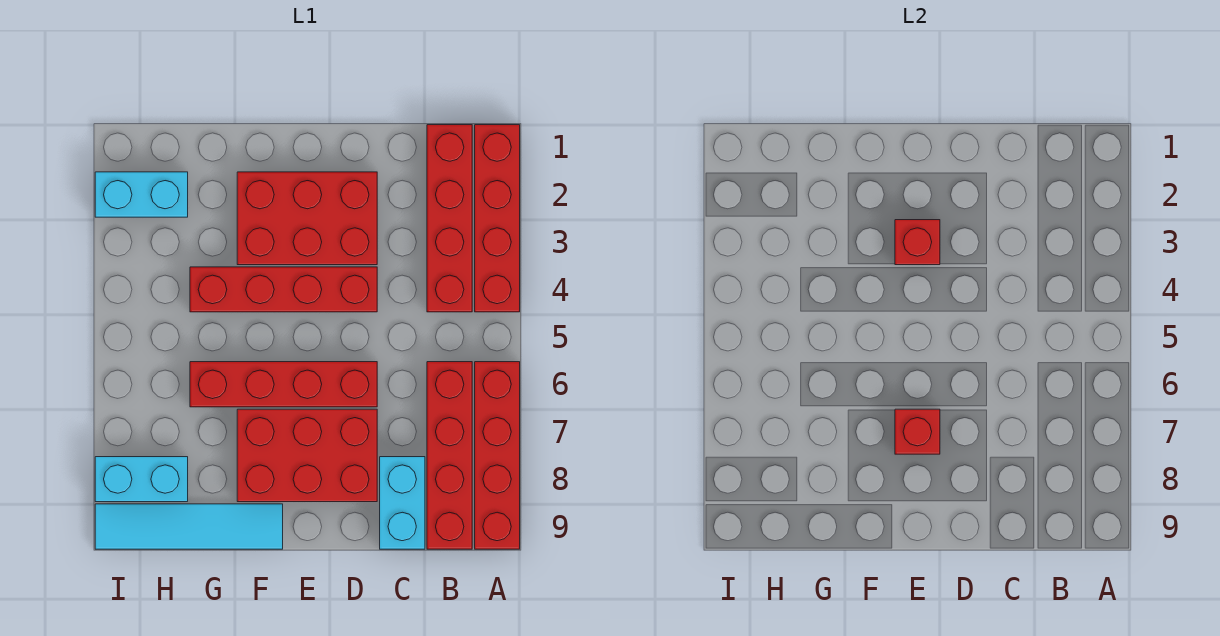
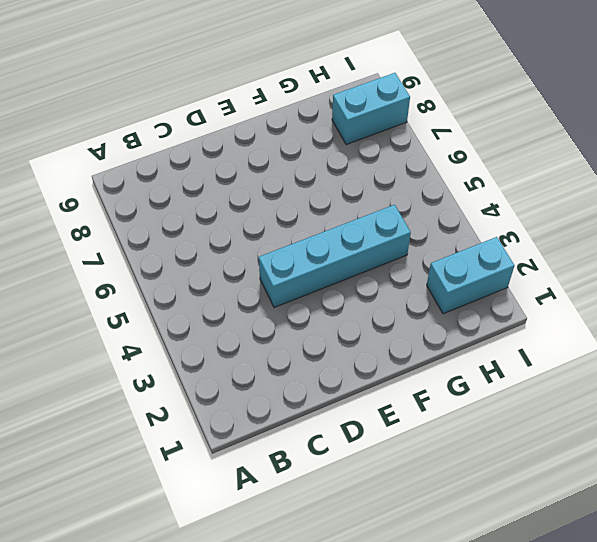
cyan brick D4:G4 level 1 -> red brick D4:G4 level 1
none -> red brick A1:A4 level 1
none -> red brick A6:A9 level 1
none -> red brick B1:B4 level 1

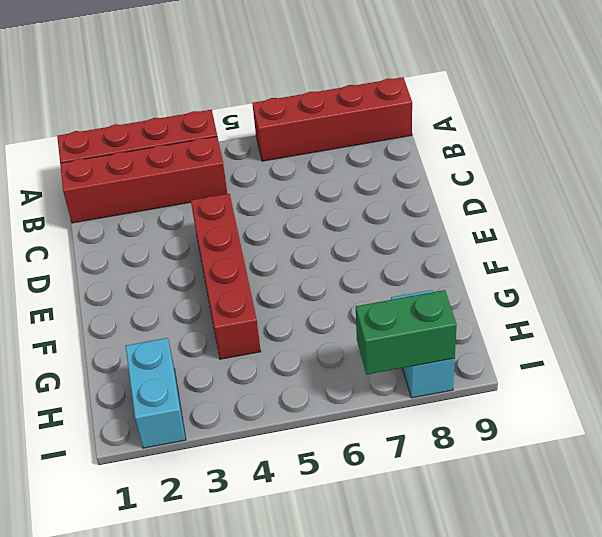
green brick I7:I8 level 2 -> none
none -> red brick B6:B9 level 1
none -> cyan brick C8:C9 level 1
none -> red brick D2:F3 level 1

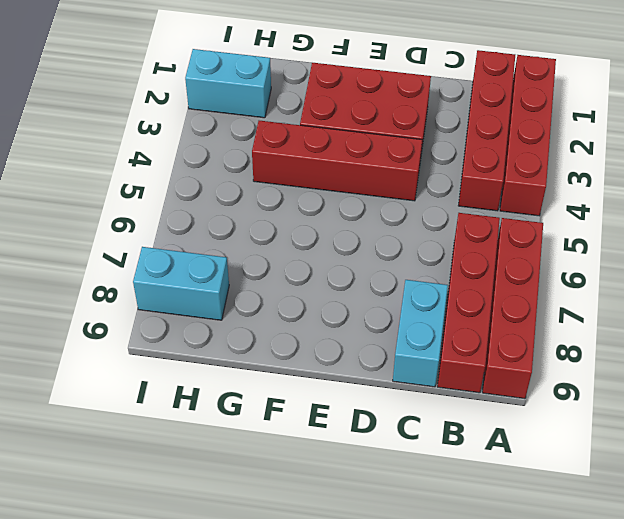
none -> red brick D6:G6 level 1
none -> red brick D7:F8 level 1
none -> cyan tile F9:I9 level 1

